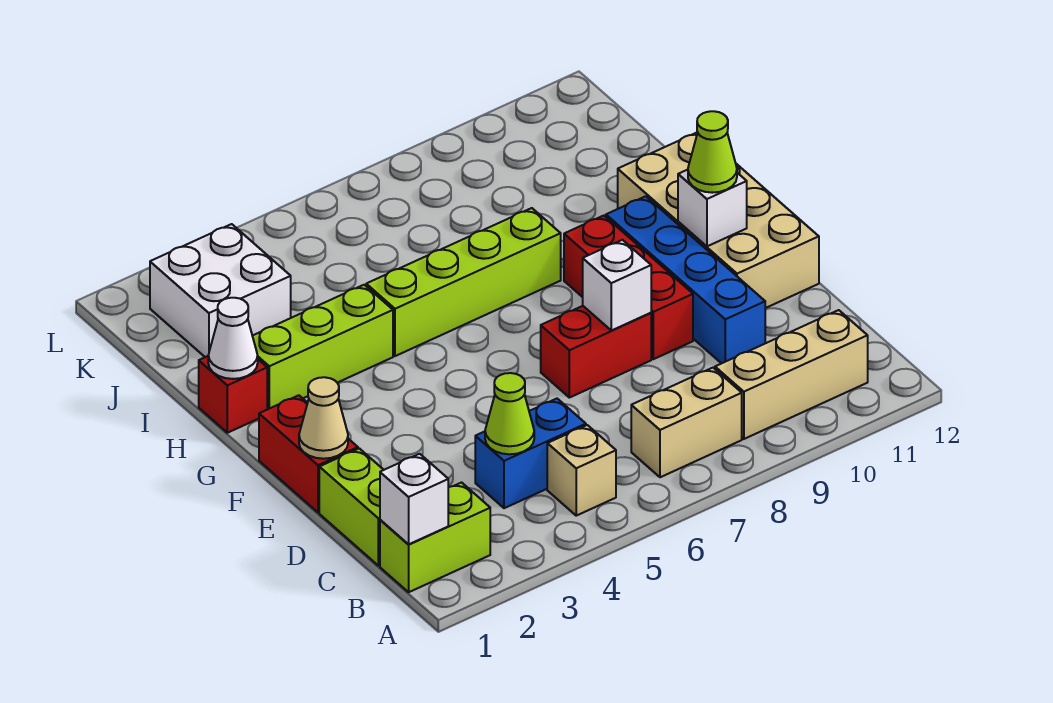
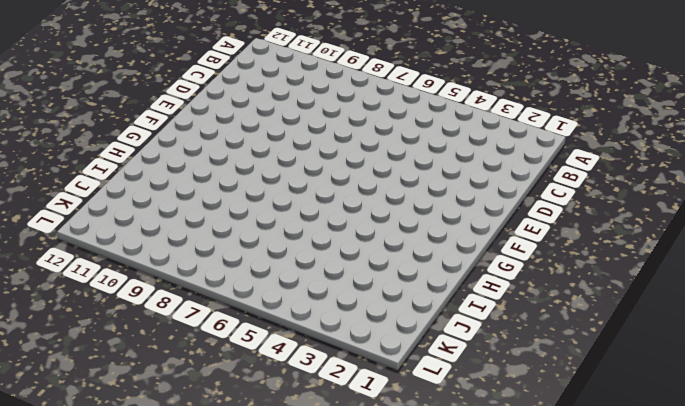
none -> lime brick B1:B2 level 1
none -> tan brick B5 level 1
none -> tan brick B7:B8 level 1

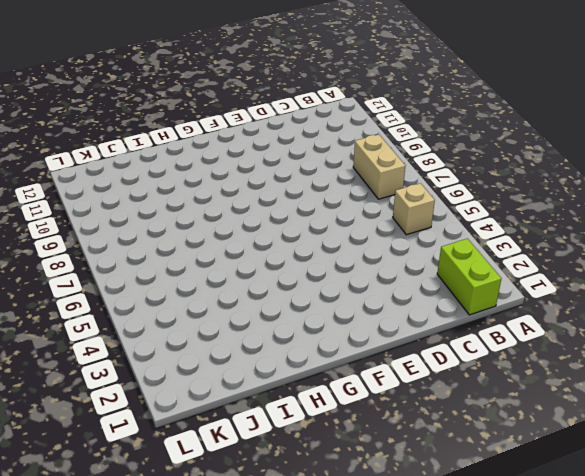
none -> tan brick B9:B11 level 1
none -> lime brick C1:D1 level 1
none -> blue brick C4:C5 level 1

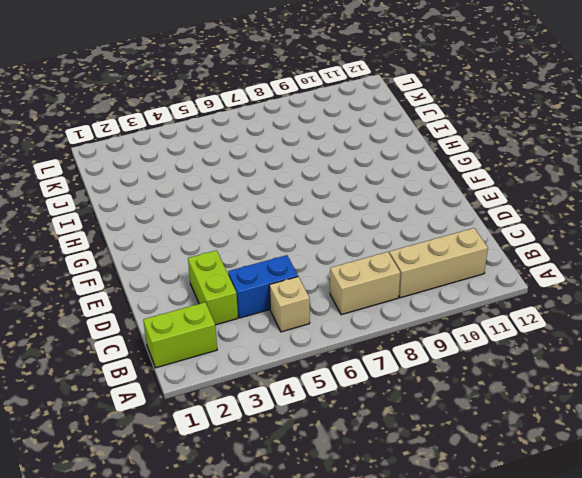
lime brick C3:D3 level 1 -> lime brick C1:D1 level 1
none -> blue brick D10:G10 level 1
none -> red brick E1:F1 level 1
none -> red brick E7:E8 level 1

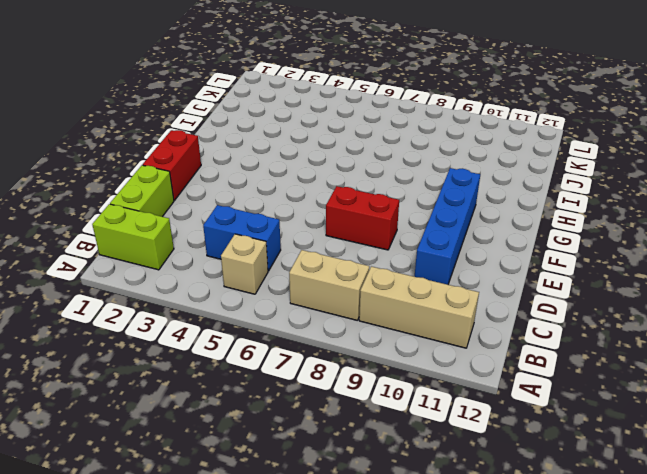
none -> red brick E9:G9 level 1
none -> tan brick E11:H12 level 1
none -> red brick H1 level 1

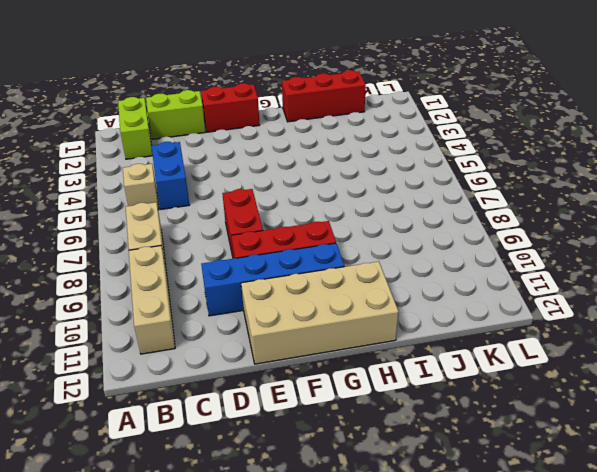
red brick H1:J1 level 1 -> red brick H1 level 1
none -> lime brick H2:H4 level 1
none -> lime brick H5:H8 level 1
none -> white brick J2:K3 level 1

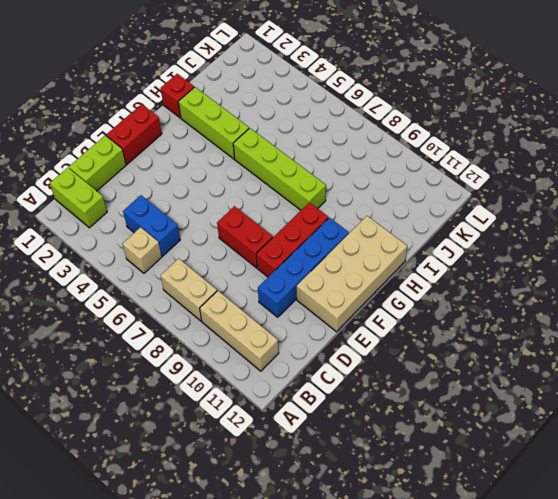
none -> white brick J2:K3 level 1
none -> white brick B1 level 2
none -> lime cone C4 level 2

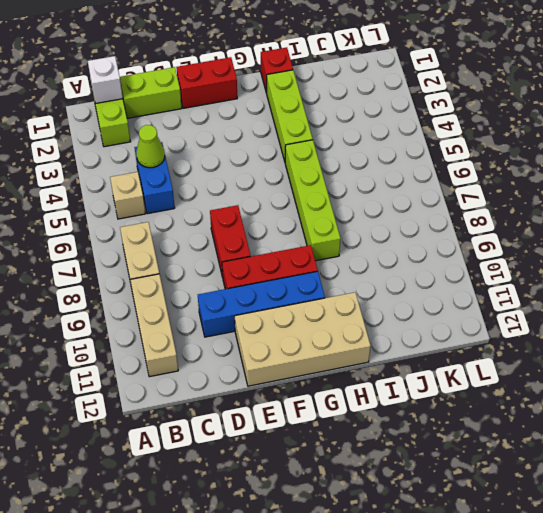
none -> white brick J2:K3 level 1
none -> tan cone E1 level 2
none -> white brick E8 level 2

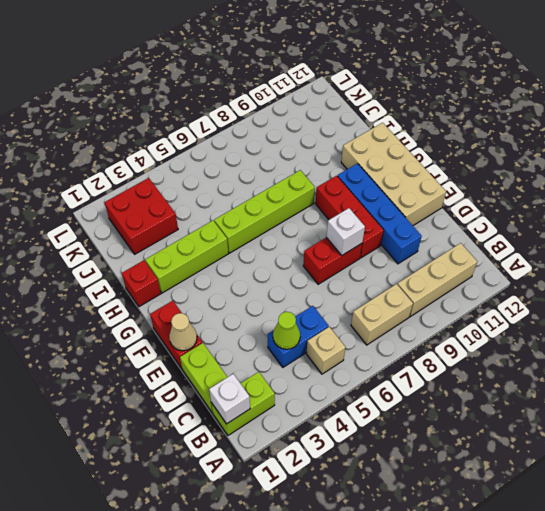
red brick J2:K3 level 1 -> white brick J2:K3 level 1
none -> white brick F11 level 2
none -> white cone H1 level 2
none -> lime cone F11 level 3

